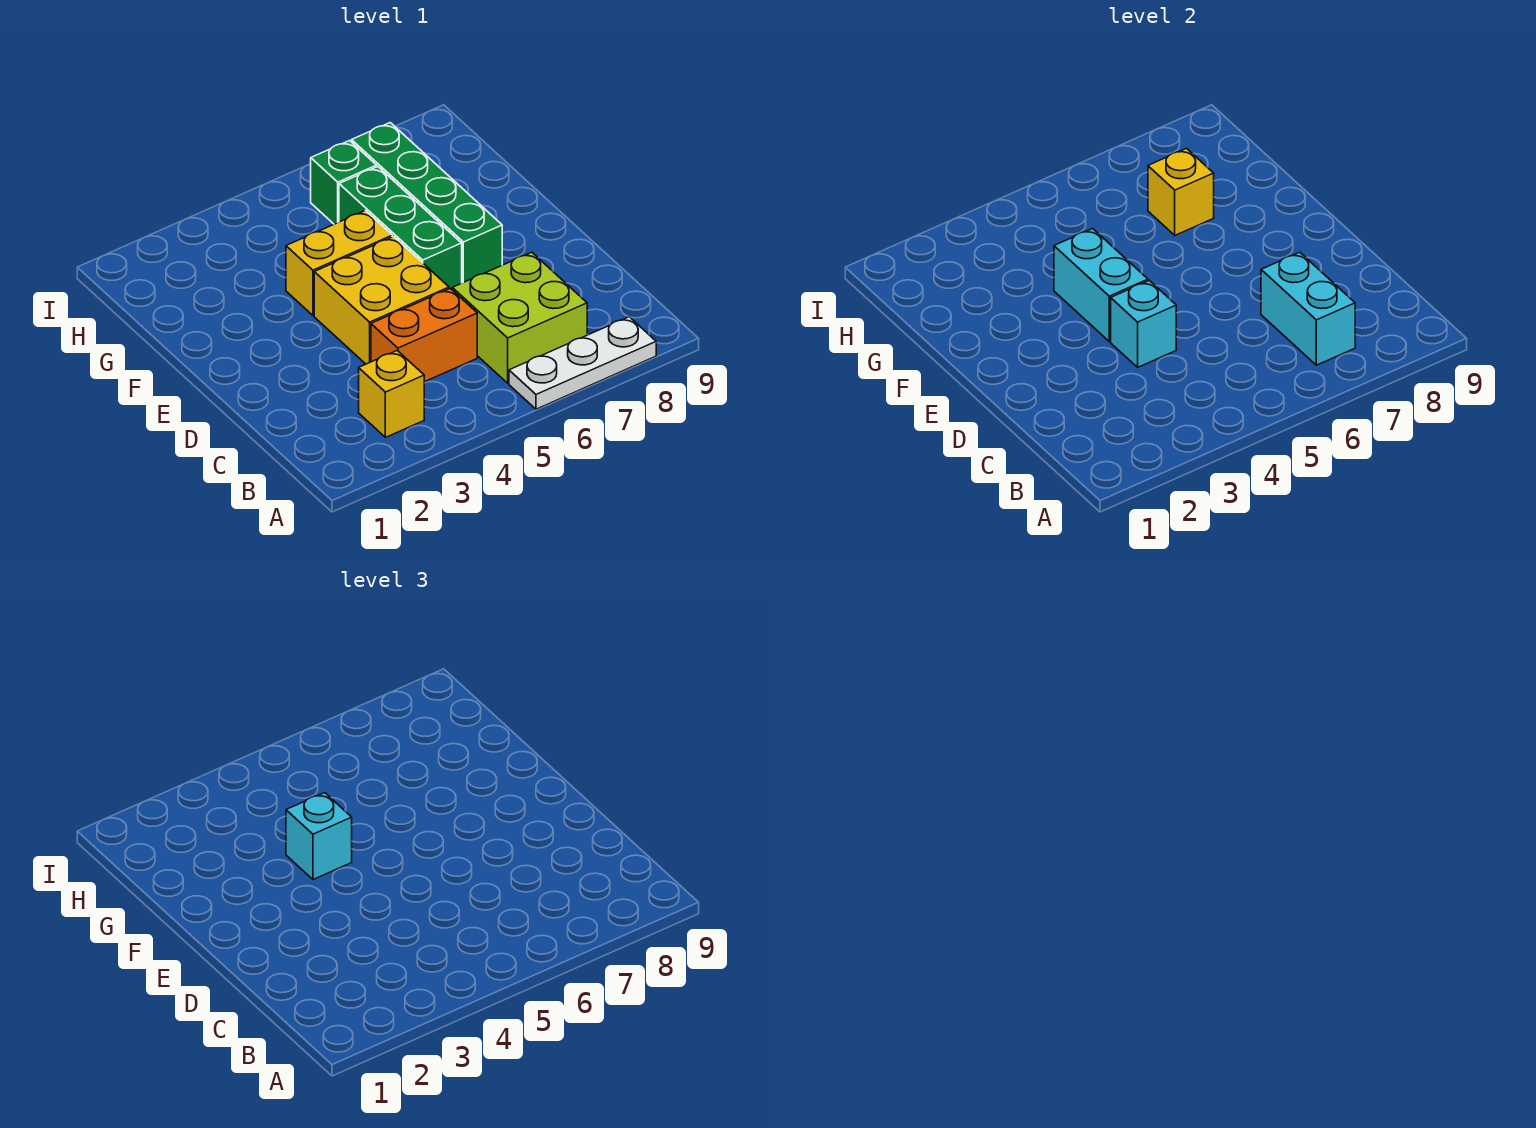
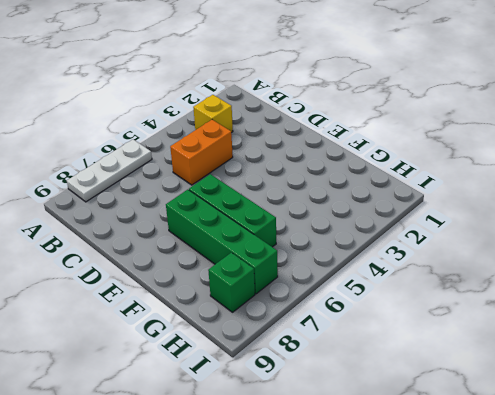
green brick H8 level 1 -> green brick H6 level 1
none -> lime brick B6:C7 level 1
none -> yellow brick D4:E5 level 1
none -> yellow brick F4:F5 level 1

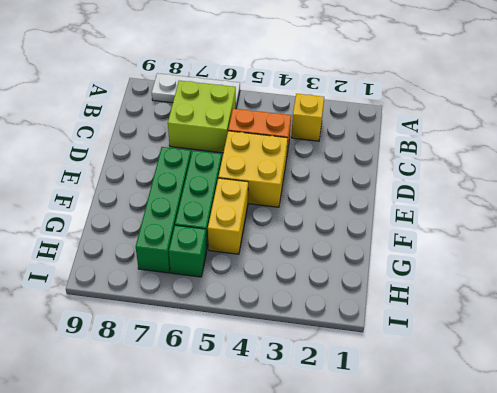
yellow brick F5:G5 level 1 -> yellow brick F4:F5 level 1
none -> cyan brick B7:C7 level 2
none -> cyan brick D4 level 2
none -> cyan brick E4:F4 level 2

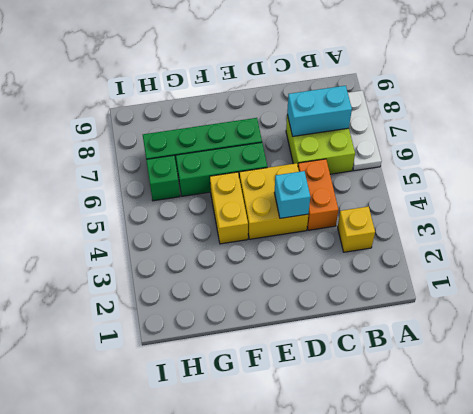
none -> cyan brick E4:F4 level 2
none -> yellow brick G7 level 2
none -> cyan brick F4 level 3

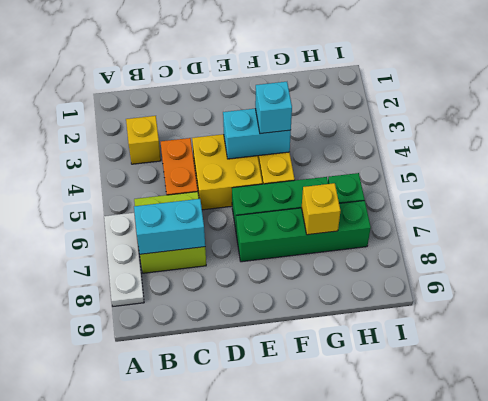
none -> cyan brick D4 level 2

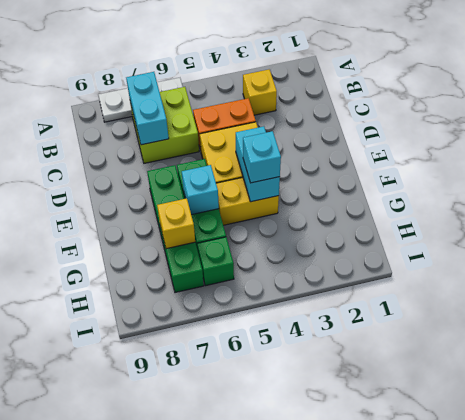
cyan brick F6 level 2 -> cyan brick D4 level 2

